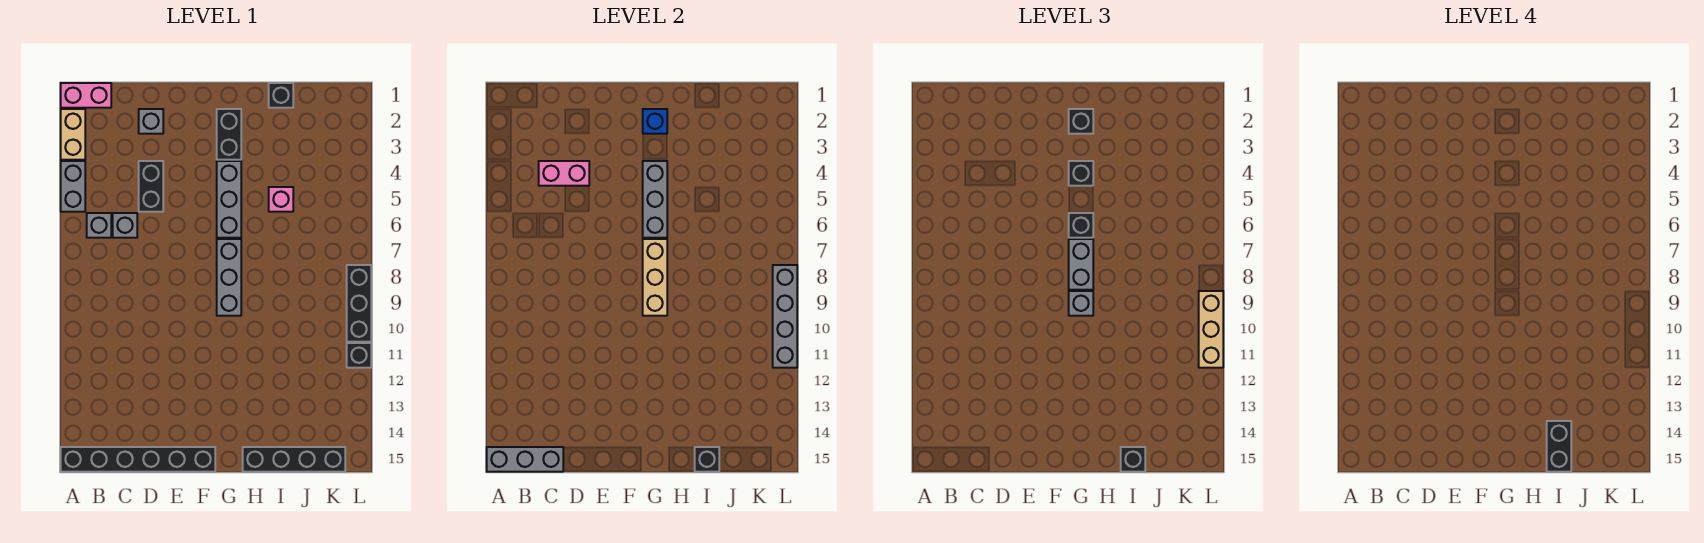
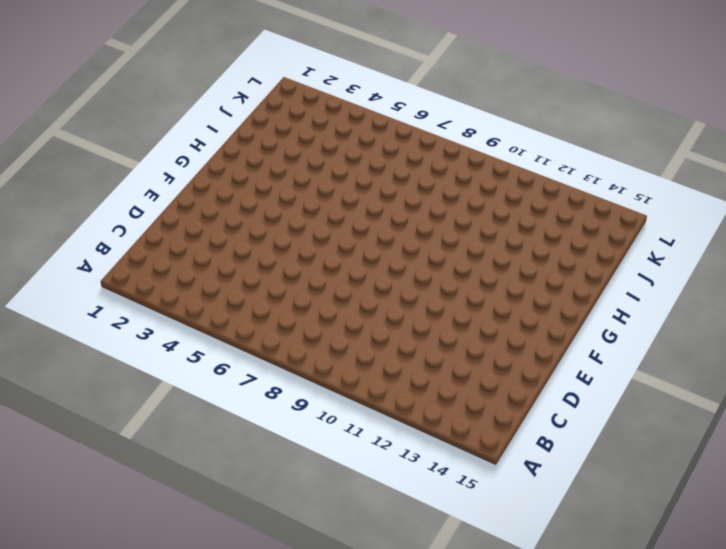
none -> pink brick A1:B1 level 1
none -> tan brick A2:A3 level 1
none -> grey brick A4:A5 level 1
none -> black brick A15:F15 level 1

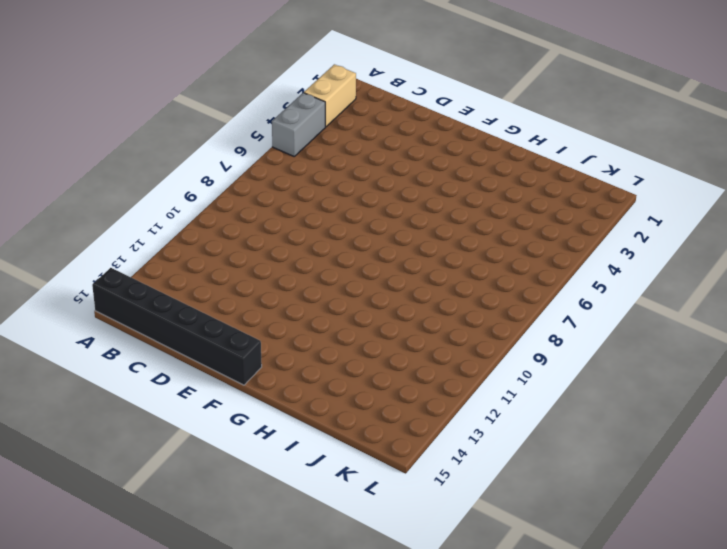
none -> pink brick A1:B1 level 1
none -> grey brick B6 level 1
none -> grey brick C6 level 1
none -> grey brick D2 level 1

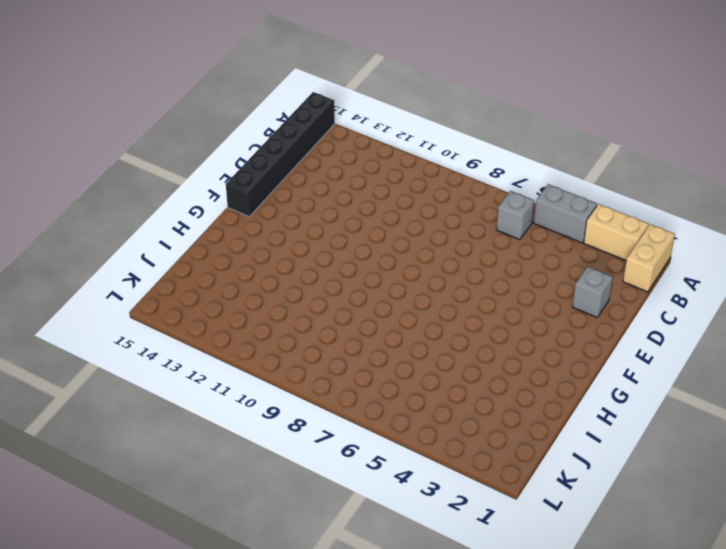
tan brick A1:B1 level 1 -> pink brick A1:B1 level 1
none -> grey brick C6 level 1
none -> black brick D4:D5 level 1
none -> black brick G2:G3 level 1
none -> grey brick G4:G6 level 1

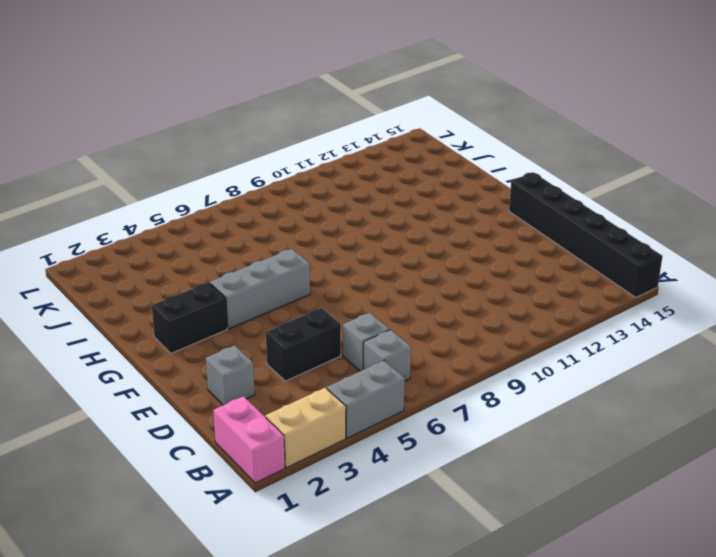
none -> grey brick G7:G9 level 1
none -> black brick H15:K15 level 1
none -> black brick I1 level 1
none -> pink brick I5 level 1

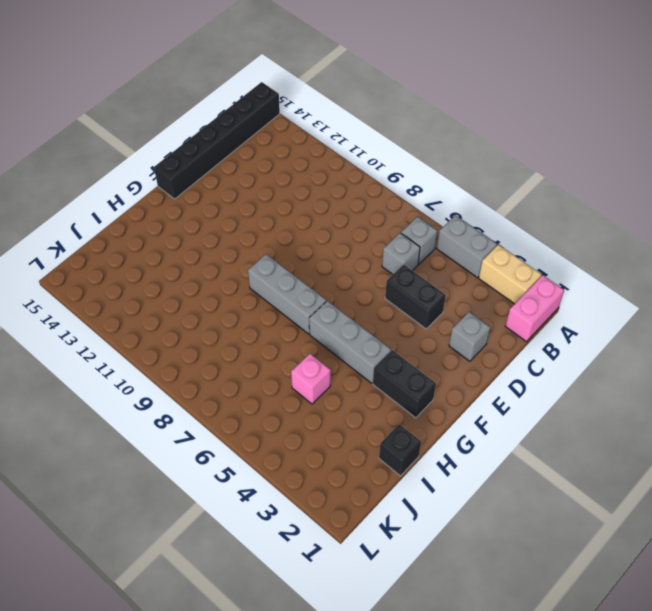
none -> black brick H15:K15 level 1
none -> black brick L8:L10 level 1
none -> black brick L11 level 1
none -> grey brick A15:C15 level 2

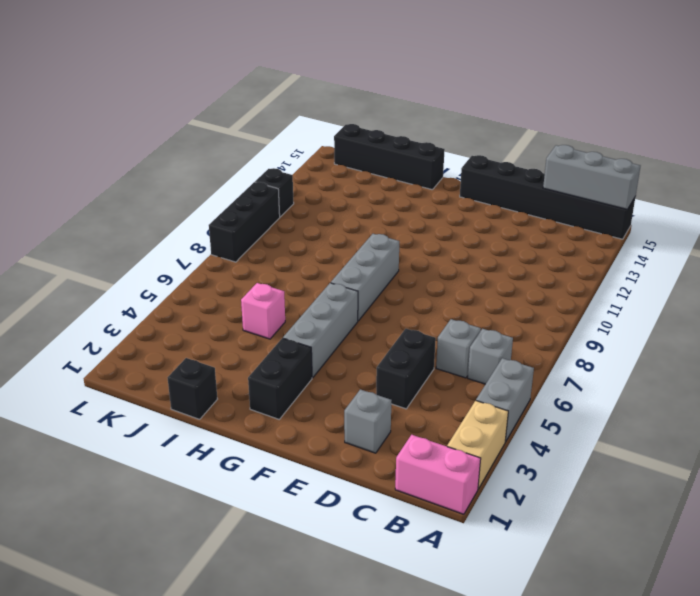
none -> pink brick C4:D4 level 2
none -> blue brick G2 level 2
none -> grey brick G4:G6 level 2
none -> tan brick G7:G9 level 2

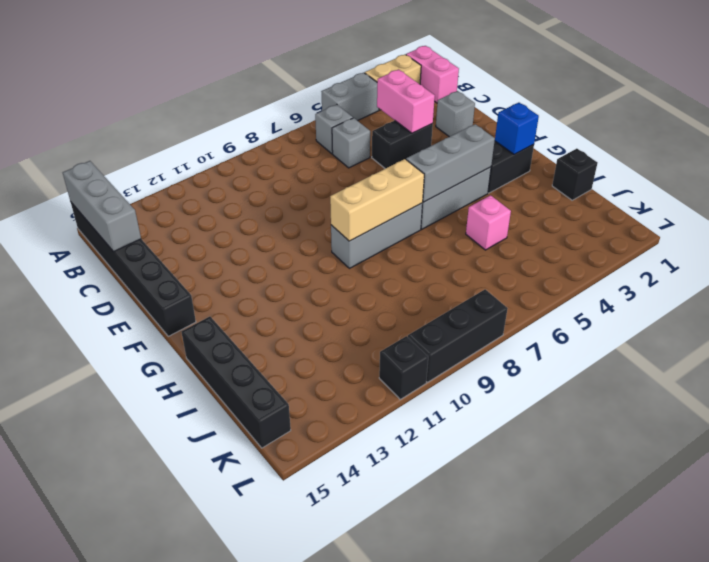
none -> black brick I15 level 2
none -> grey brick L8:L11 level 2
none -> black brick G2 level 3
none -> black brick G4 level 3

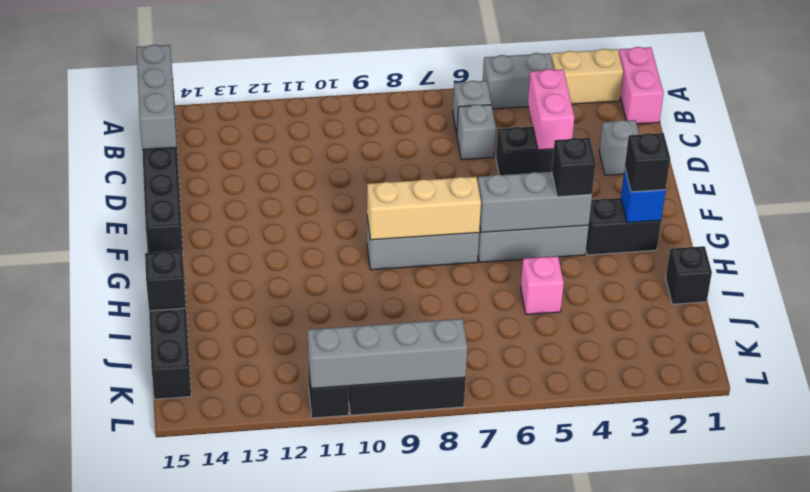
none -> black brick G6 level 3
none -> grey brick G7:G8 level 3
none -> grey brick G9 level 3
none -> black brick I15 level 3

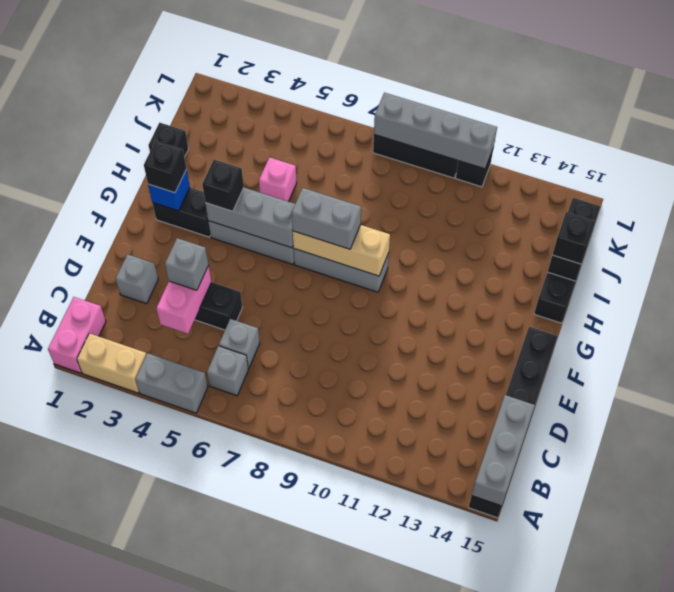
grey brick D4 level 3 -> grey brick G9 level 3
none -> black brick G6 level 3
none -> tan brick L9:L11 level 3
none -> black brick I14:I15 level 4

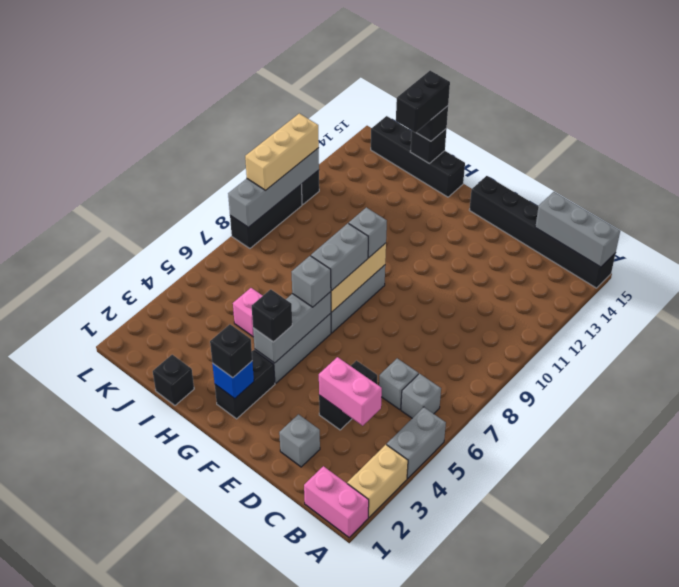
grey brick G6 level 3 -> black brick G6 level 3

